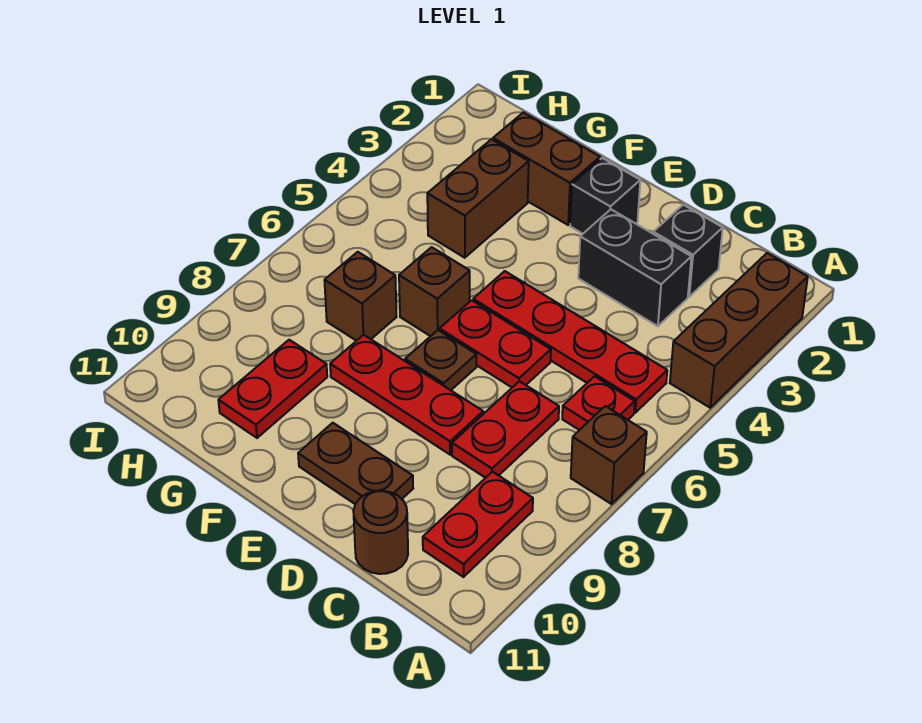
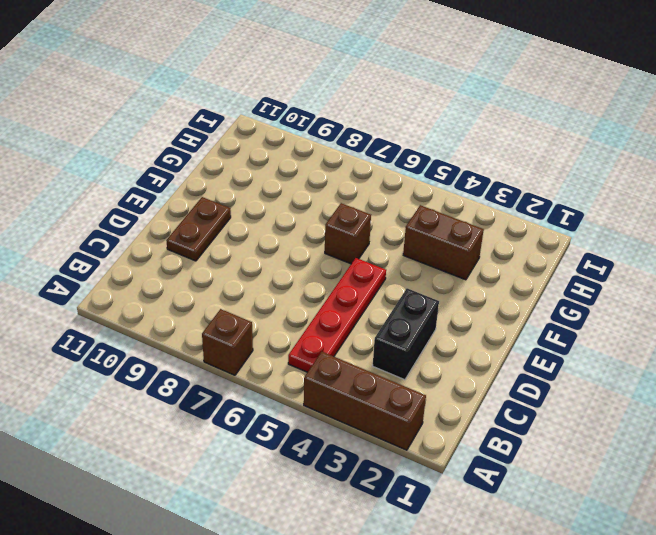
none -> red plate B6 level 1
none -> red plate B9:B10 level 1
none -> black brick C2 level 1

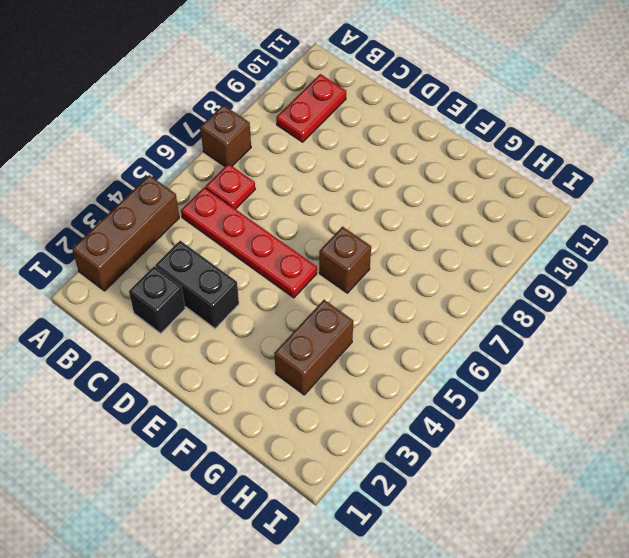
none -> red plate C7:C8 level 1
none -> brown round brick C11 level 1
none -> red plate D6:E6 level 1

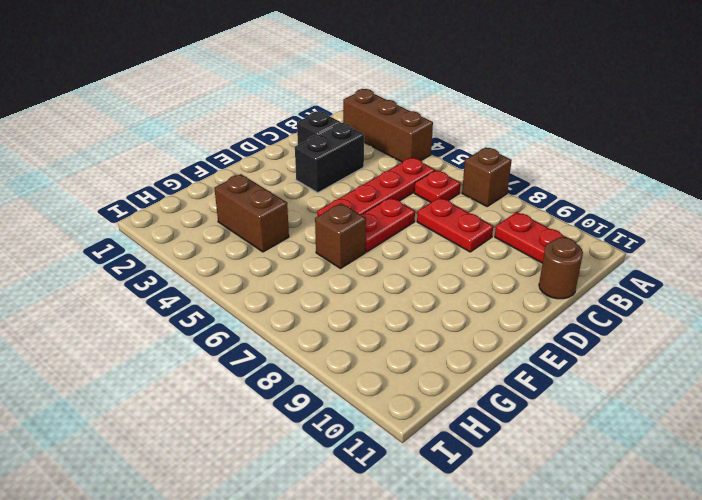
none -> red plate D8:F8 level 1
none -> brown plate D10:E10 level 1
none -> black brick E2 level 1

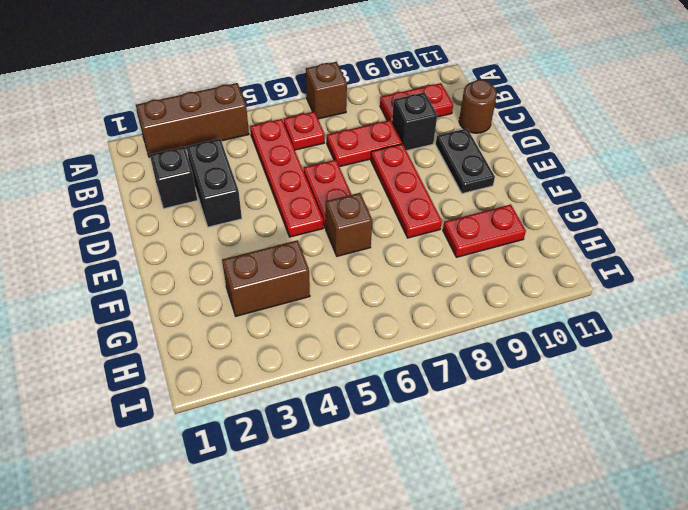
black brick C9 level 1 -> black brick E2 level 1
black plate D10:E10 level 1 -> brown plate D10:E10 level 1
none -> brown plate E7 level 1
none -> brown brick F2:G2 level 1
none -> brown brick G7 level 1

